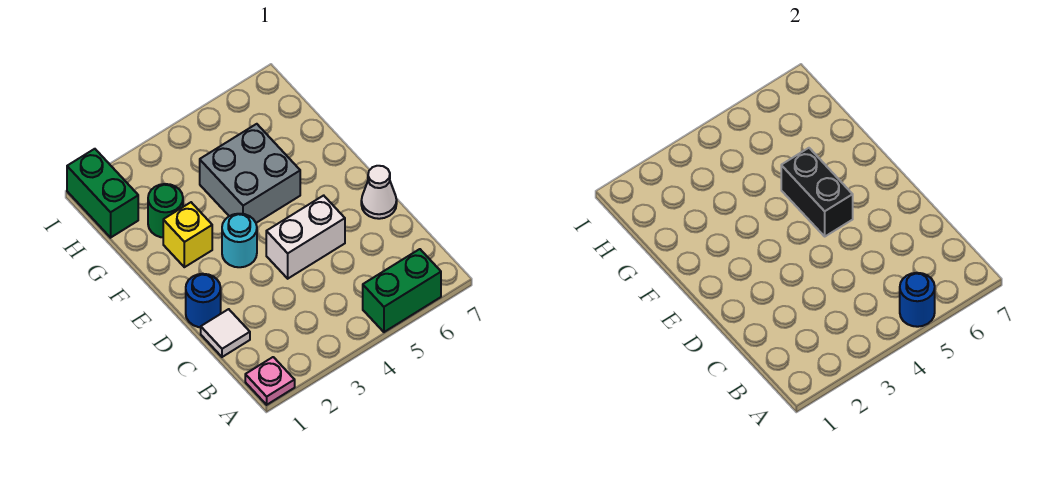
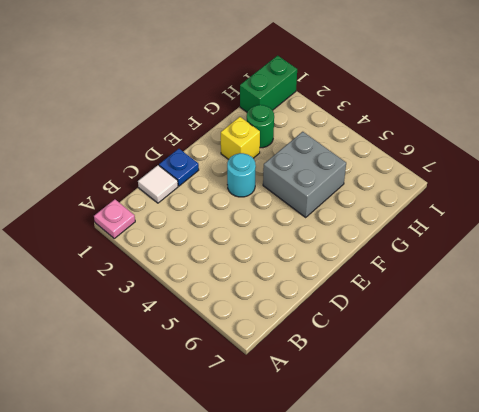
blue plate D1 level 1 -> blue round brick D1 level 1
none -> green brick A5:A6 level 1
none -> white brick D4:D5 level 1
none -> white cone D7 level 1

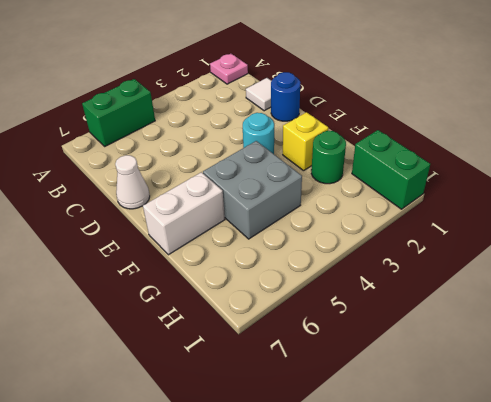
white brick F6:F7 level 1 -> white brick D4:D5 level 1
none -> blue round brick A5 level 2
none -> black brick E5:F5 level 2

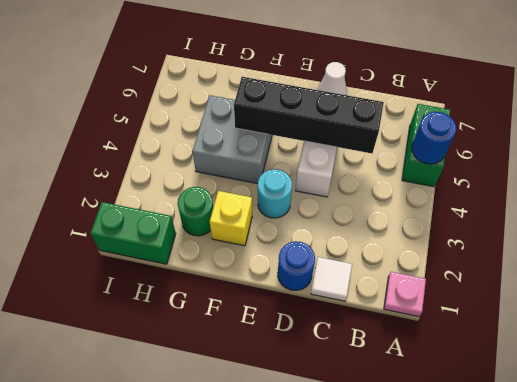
black brick C5:F5 level 2 -> black brick E5:F5 level 2

